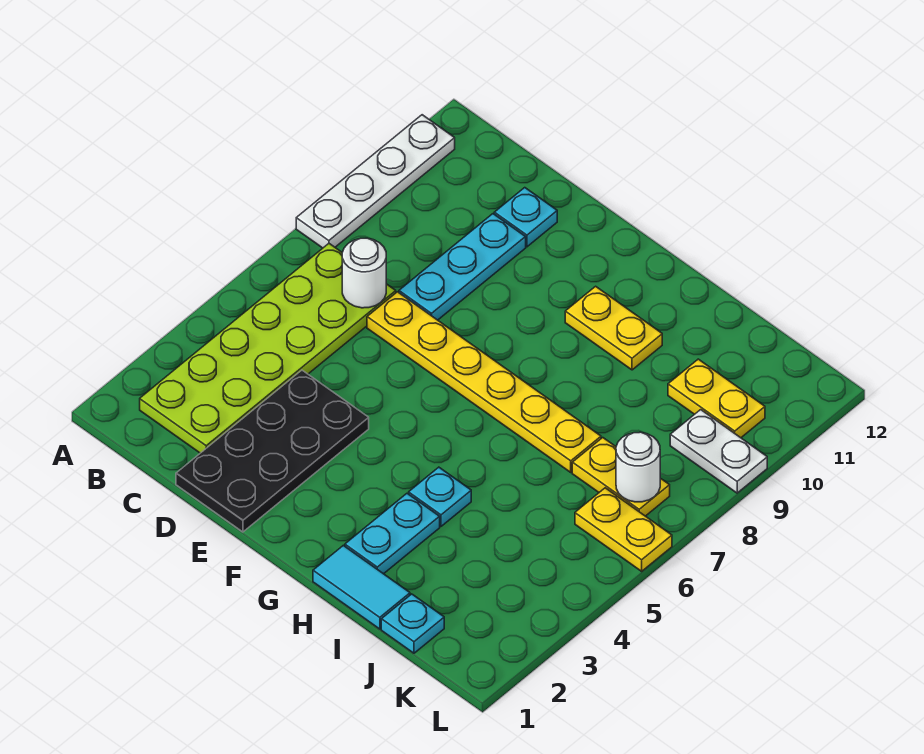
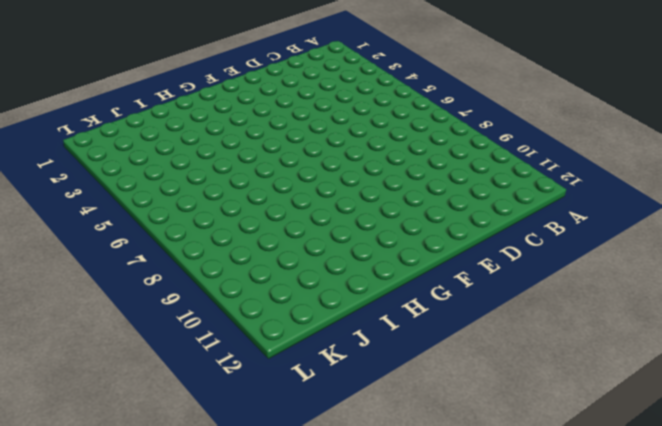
none -> white plate A8:A11 level 1
none -> lime plate B2:C7 level 1
none -> black plate D1:E4 level 1

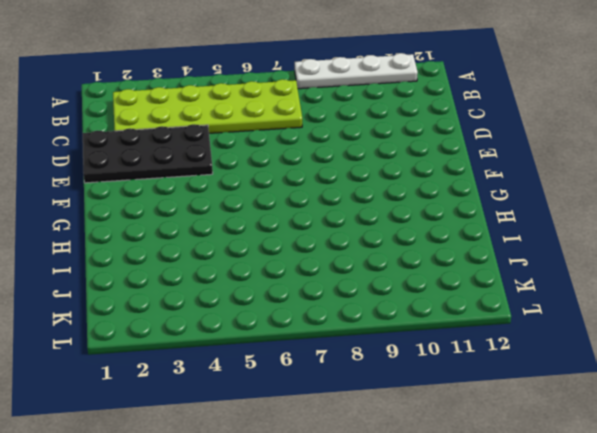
none -> yellow plate D7:I7 level 1
none -> cyan plate D8:D10 level 1
none -> cyan plate D11 level 1

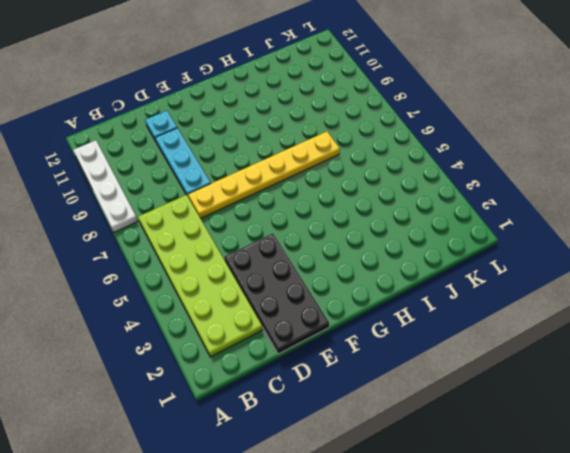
none -> yellow plate G10:H10 level 1
none -> cyan tile H1:I1 level 1
none -> cyan plate H2:H3 level 1

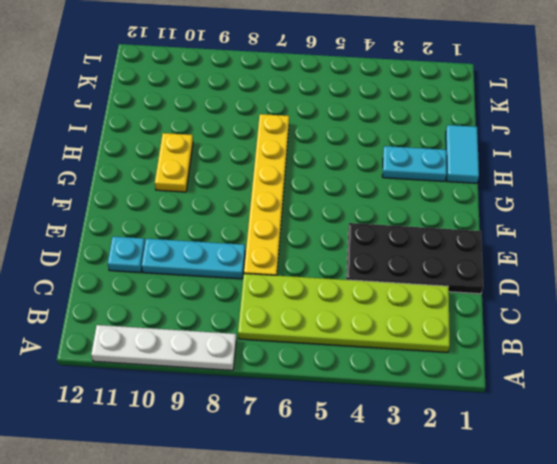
none -> cyan plate H4 level 1
none -> cyan plate J1 level 1
none -> yellow plate J7:K7 level 1

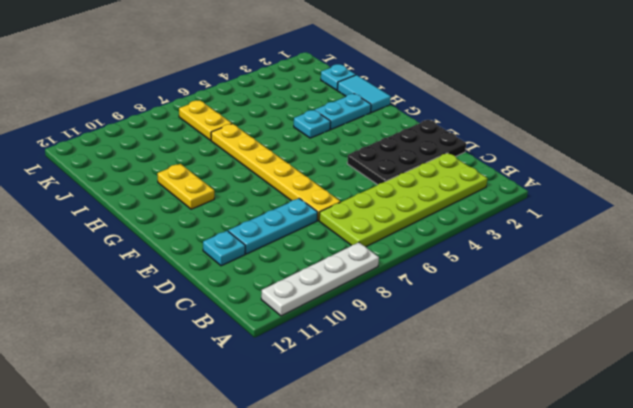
none -> yellow plate J10:K10 level 1
none -> yellow plate K6:L6 level 1
none -> white plate K9:L9 level 1

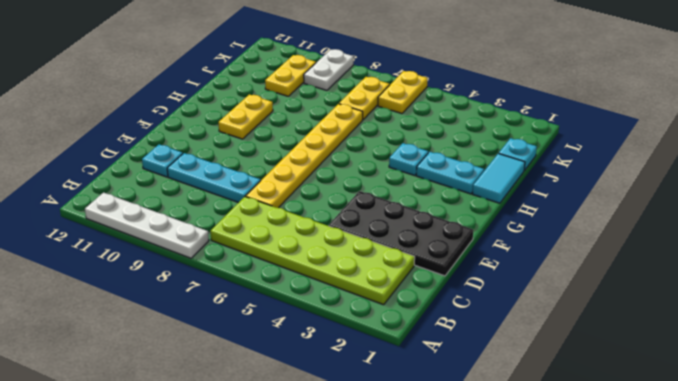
none -> white round brick C7 level 2
none -> white round brick K7 level 2

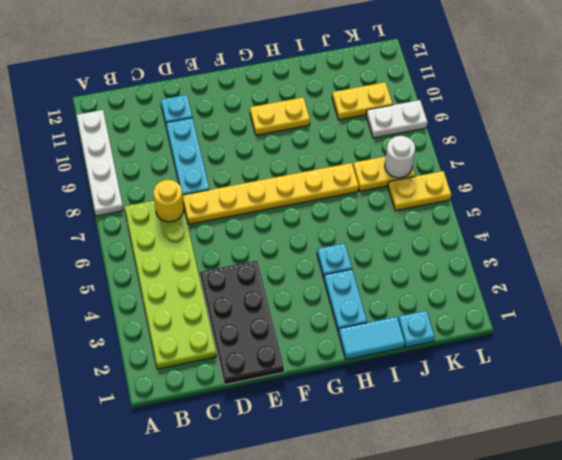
yellow round brick C7 level 2 -> white round brick C7 level 2

